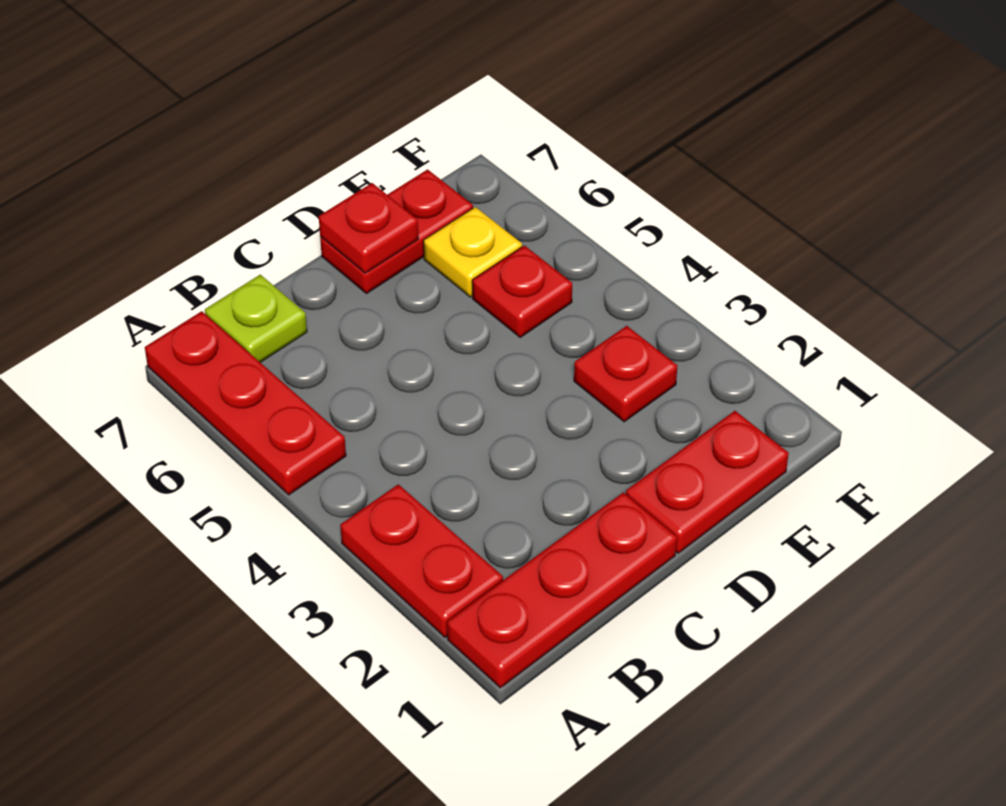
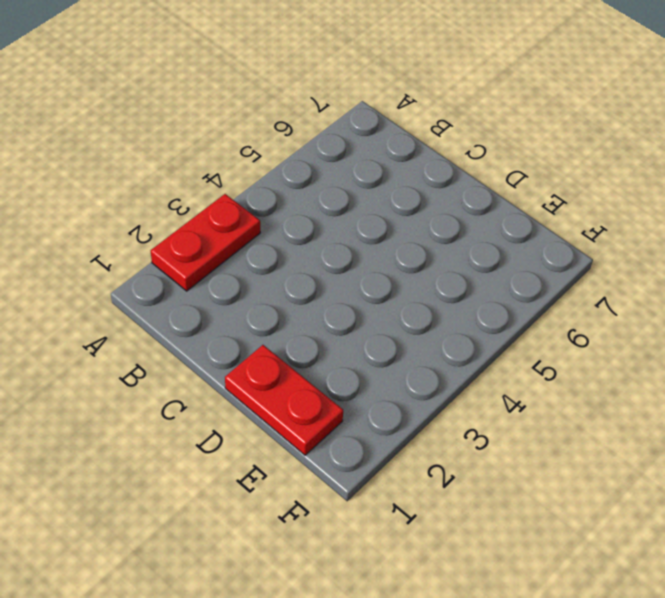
none -> red plate A1:C1 level 1
none -> red plate A5:A7 level 1

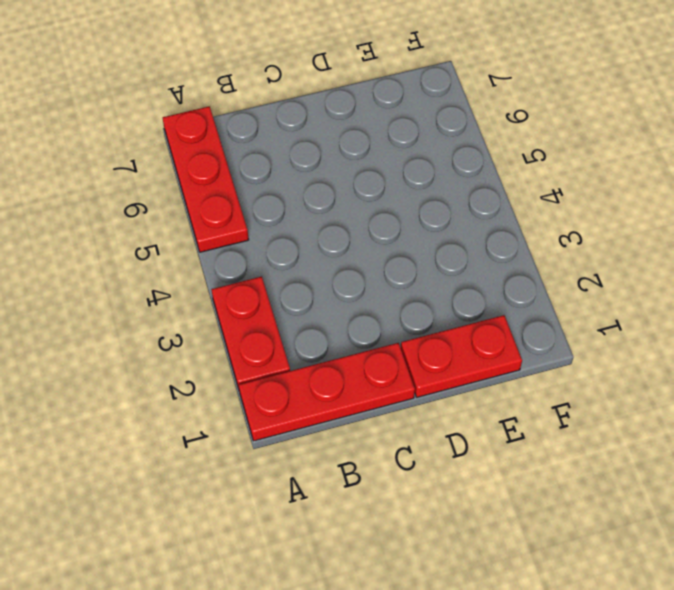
none -> lime plate B7 level 1
none -> red plate D7:E7 level 1

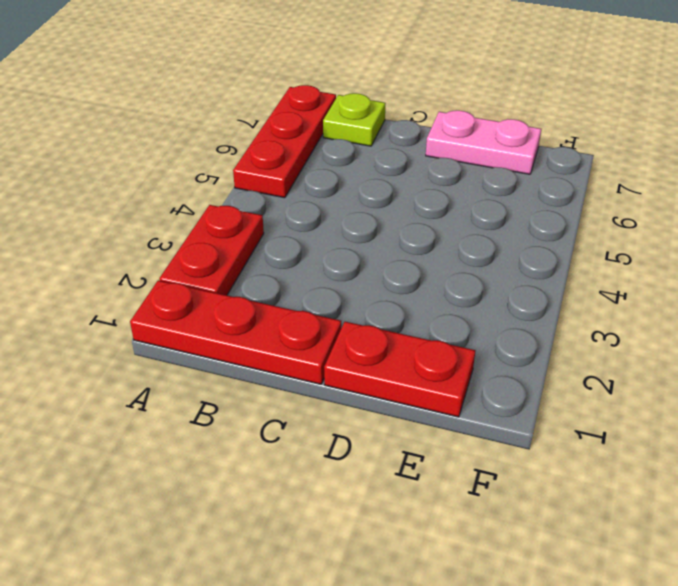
pink plate D7:E7 level 1 -> red plate D7:E7 level 1
none -> red plate E3 level 1
none -> red plate E5 level 1

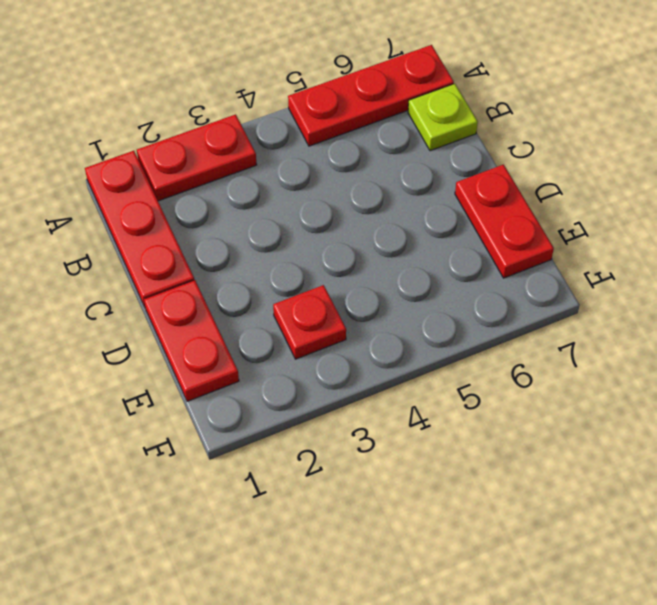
none -> red plate E5 level 1
none -> yellow plate E6 level 1

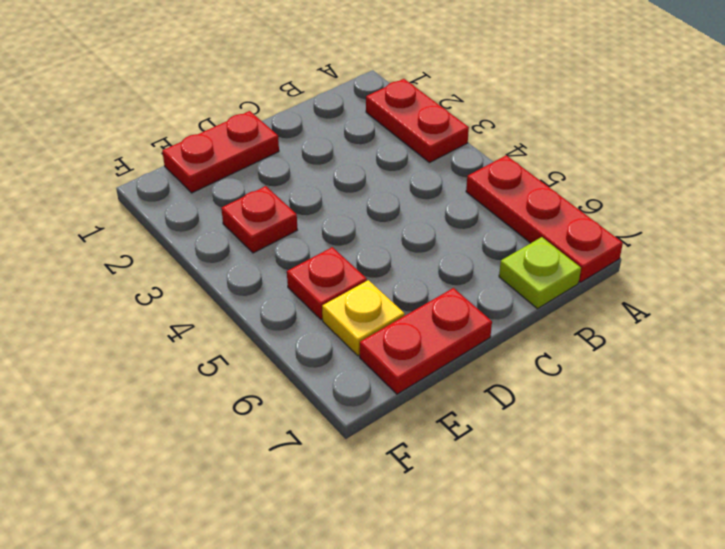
none -> red plate A1:C1 level 1
none -> red plate D7 level 2

